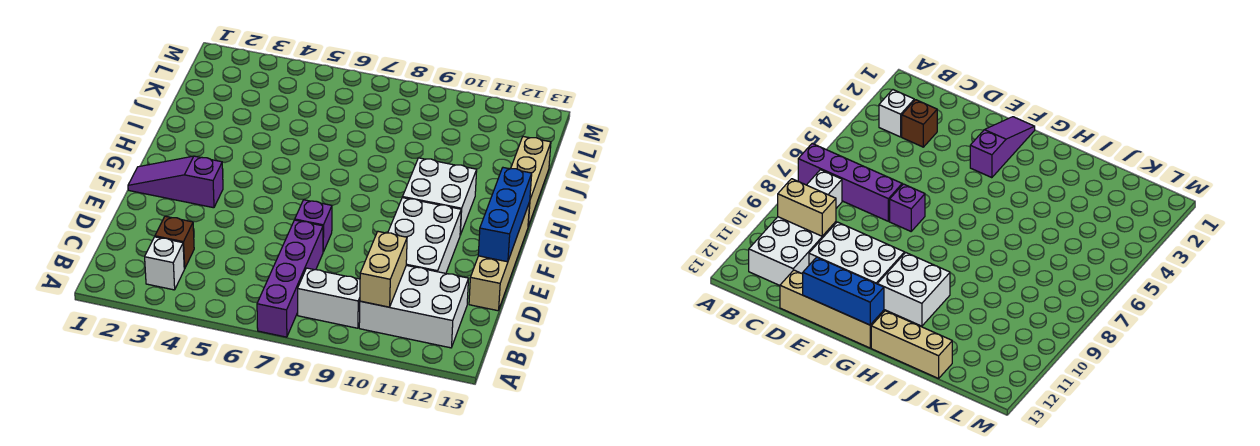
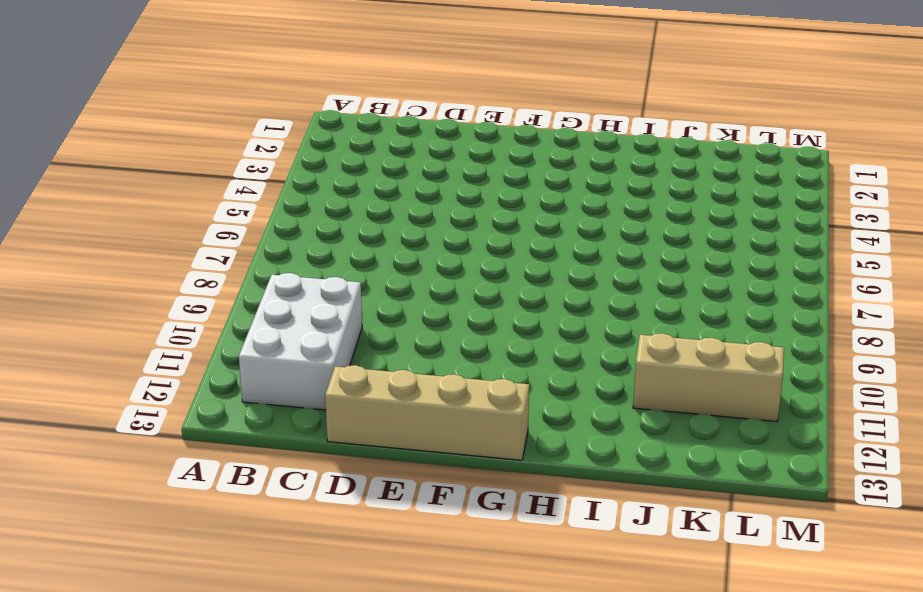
tan brick J11:L11 level 1 -> tan brick H13:J13 level 1
none -> purple brick A7:D7 level 1
none -> white brick B3 level 1
none -> white brick B8:B9 level 1

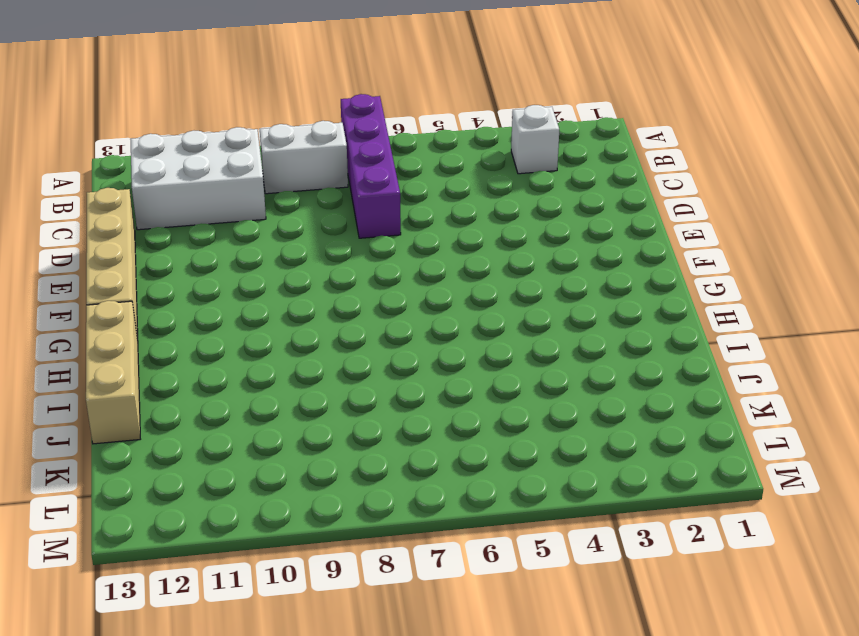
none -> brown brick C3 level 1
none -> white brick D10:F11 level 1
none -> purple brick E7 level 1

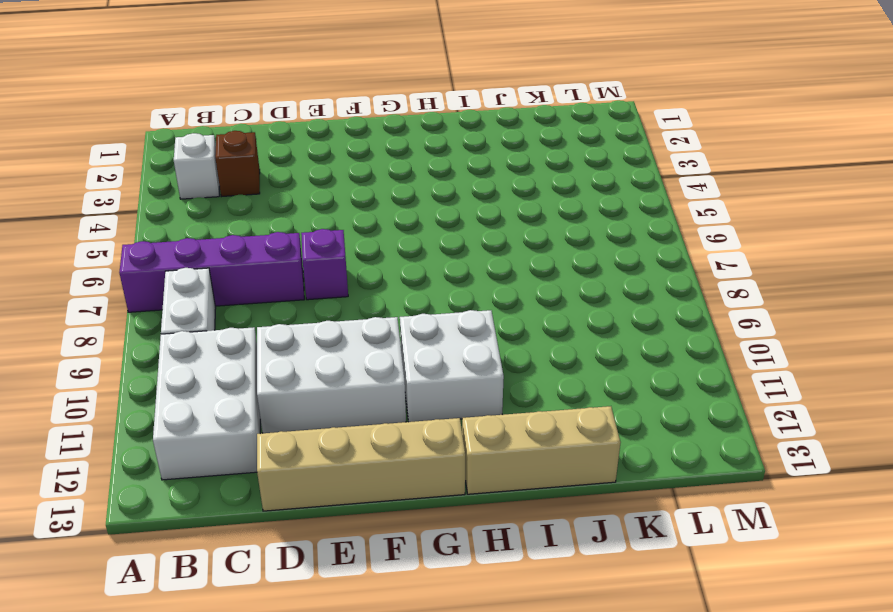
none -> purple slope F1:F3 level 1 top 3
none -> tan brick B10:C10 level 2
none -> blue brick E13:G13 level 2

